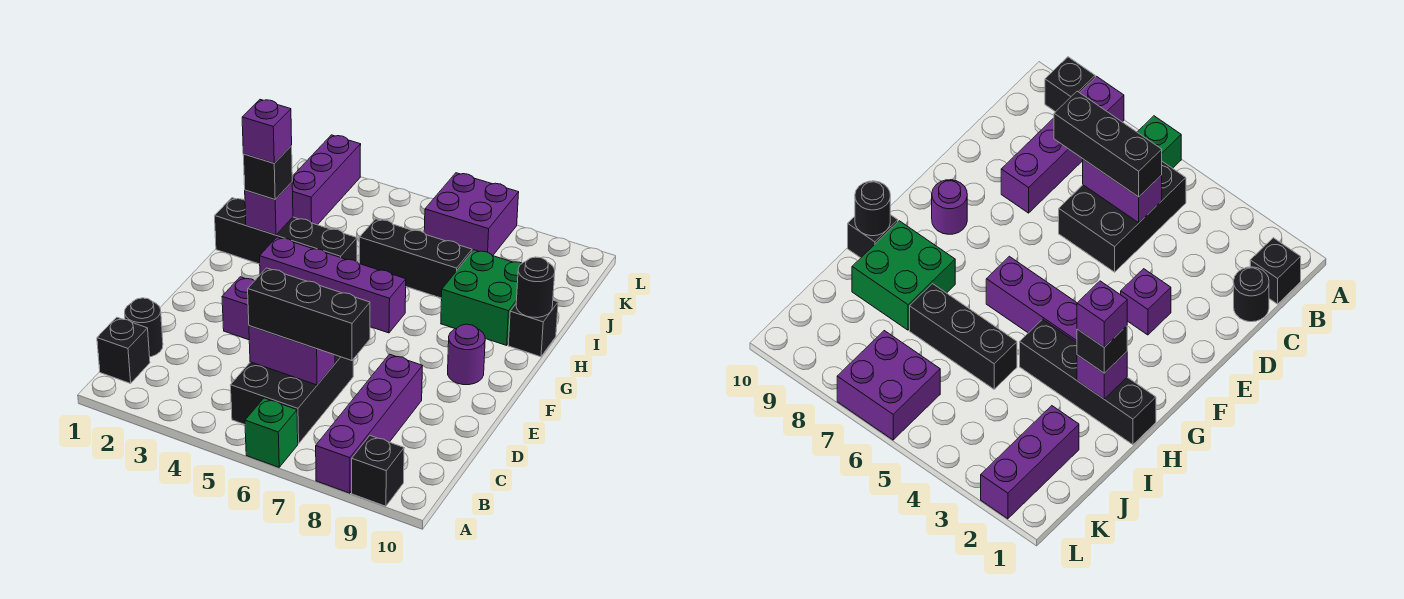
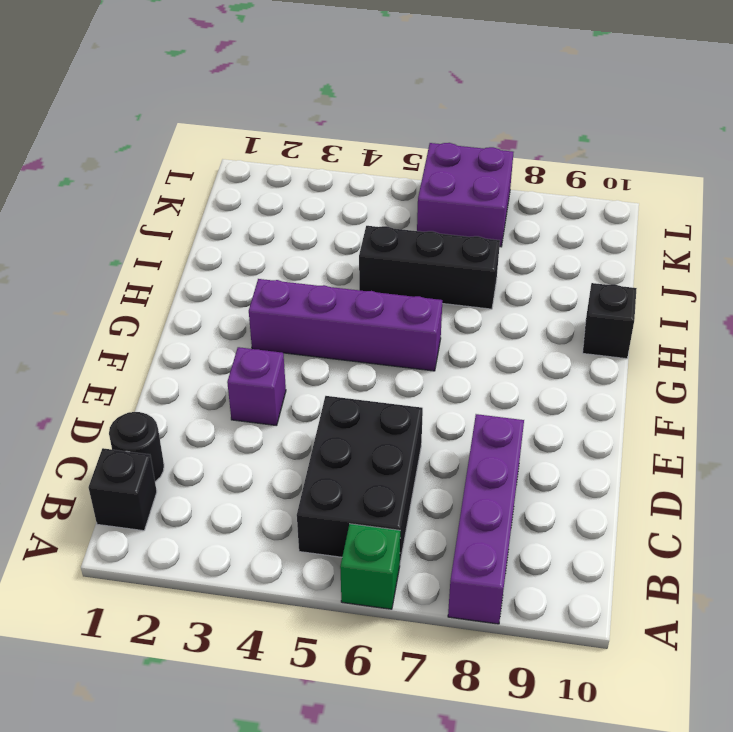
none -> black brick A9 level 1
none -> purple round brick F9 level 1
none -> black brick H1:H4 level 1

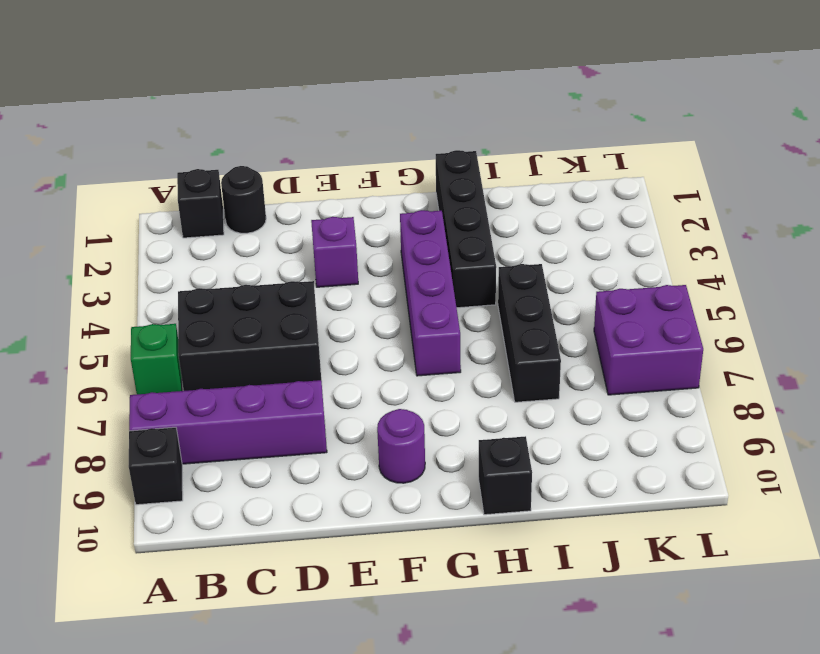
none -> green brick H8:I9 level 1
none -> purple brick J2:L2 level 1
none -> purple brick C5:C6 level 2

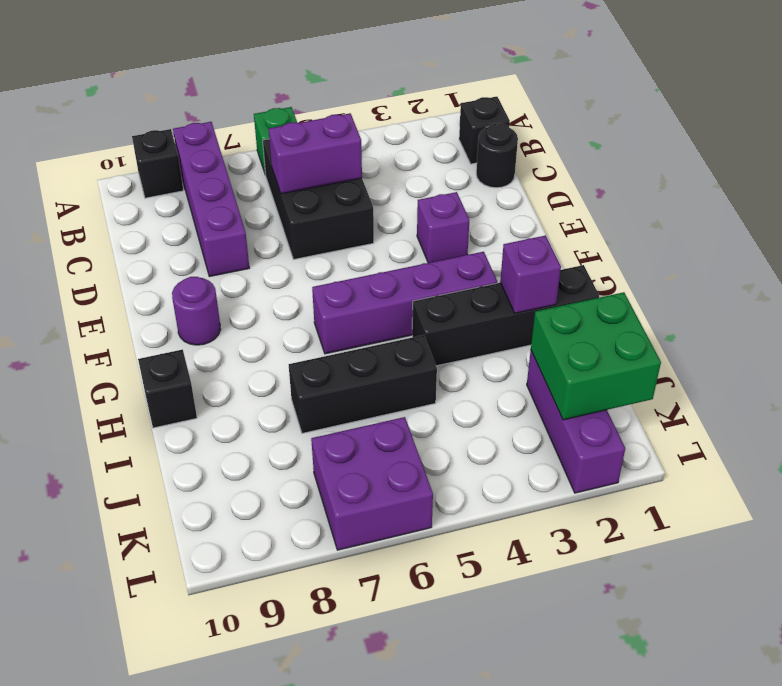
green brick J1:K2 level 2 -> green brick H8:I9 level 1
none -> black round brick H10 level 2
none -> black brick C5:C7 level 3
none -> black brick H2 level 3

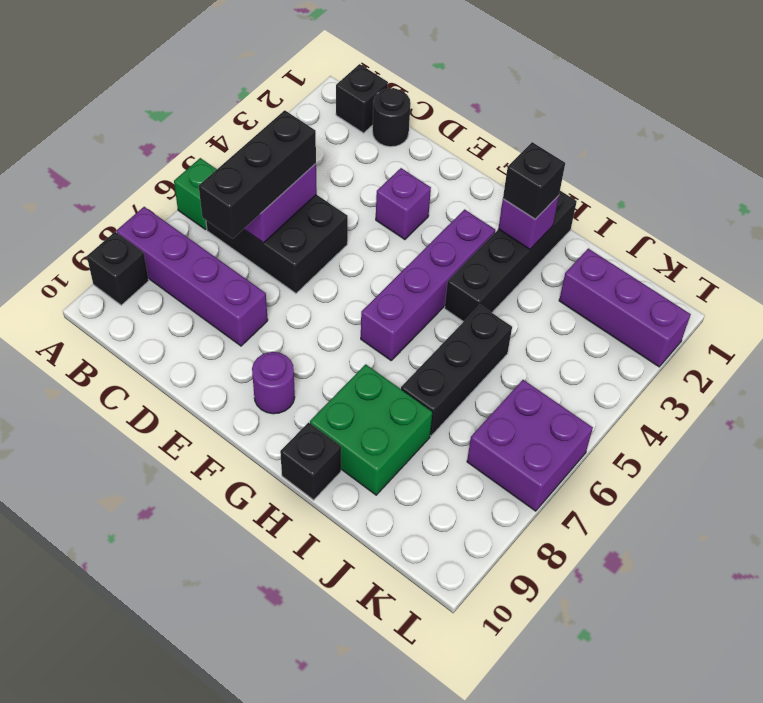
none -> black round brick H10 level 2
none -> purple brick H2 level 4

